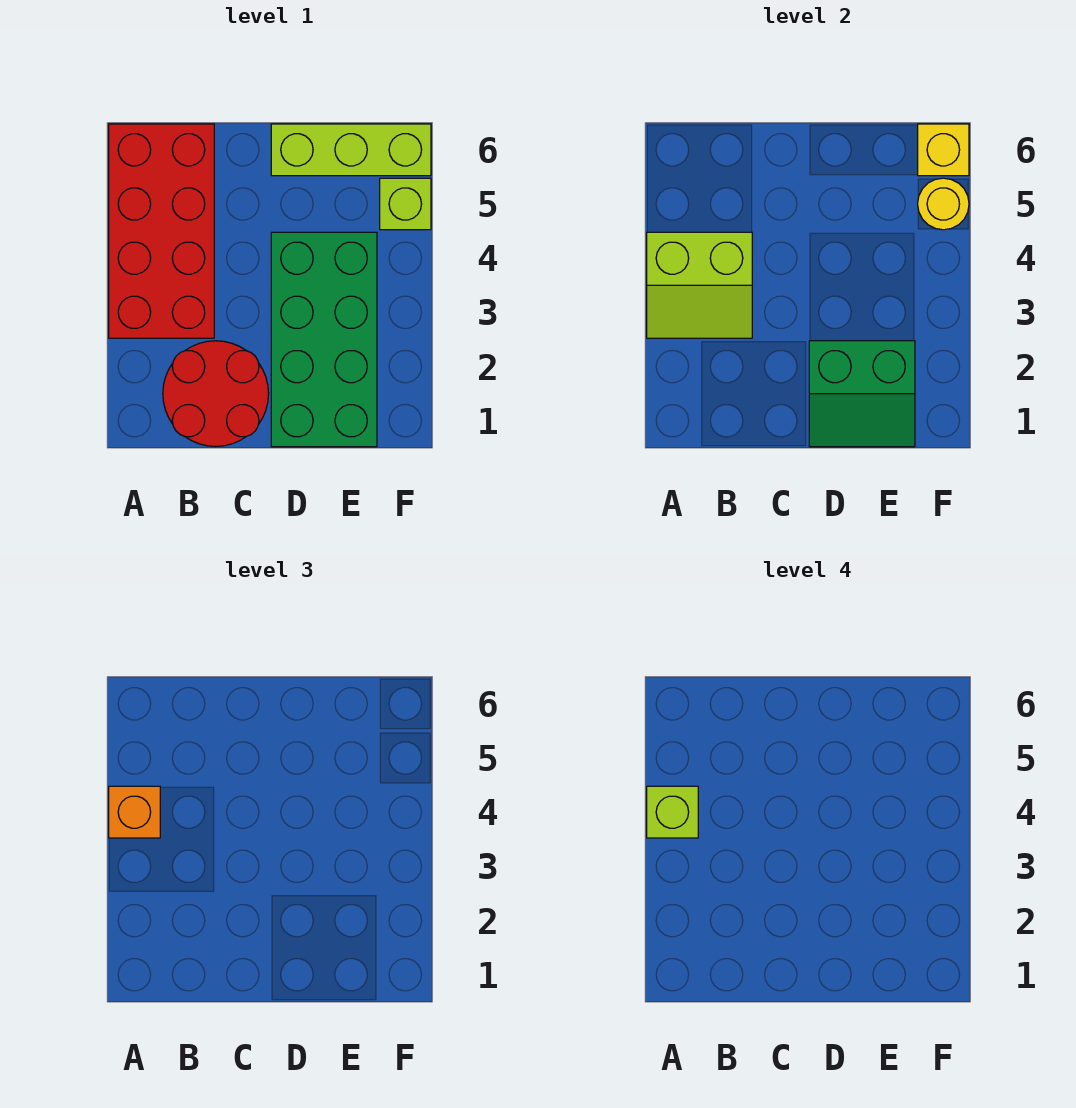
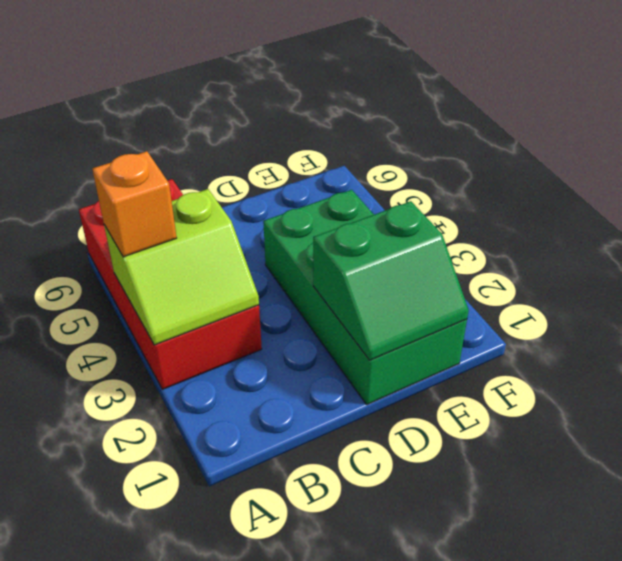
none -> red round brick B1:C2 level 1
none -> lime brick D6:F6 level 1

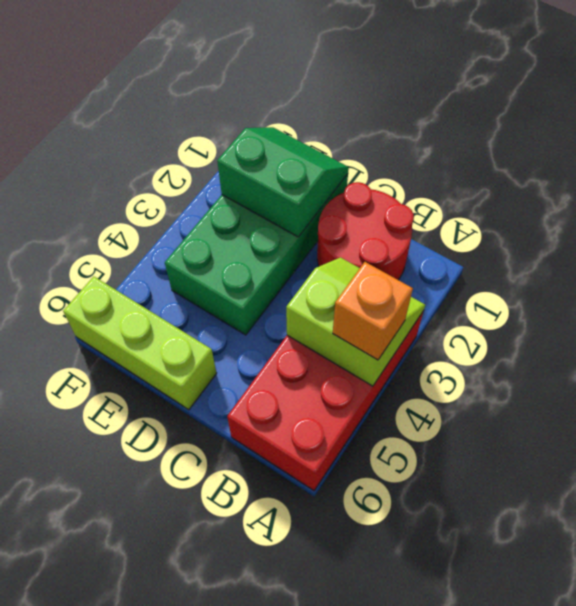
none -> lime brick F5 level 1
none -> yellow round brick F5 level 2

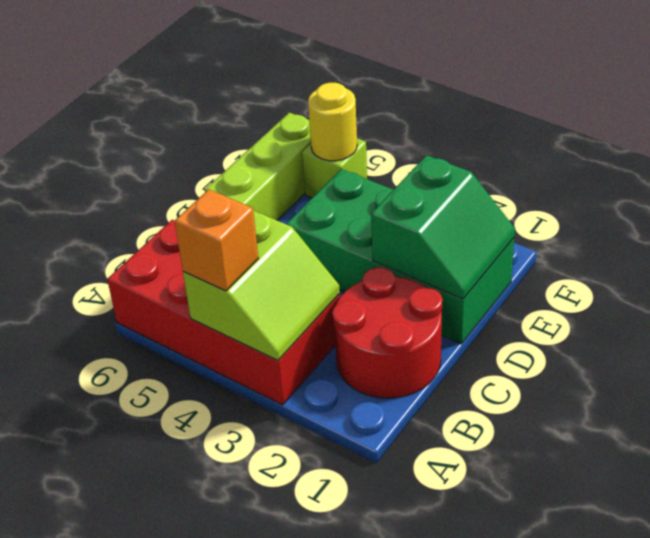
none -> yellow brick F6 level 2
none -> lime brick A4 level 4

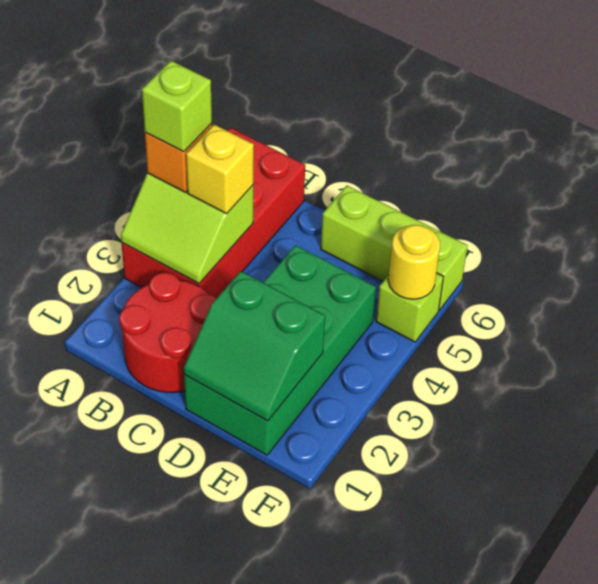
yellow brick B4 level 3 -> yellow brick F6 level 2

